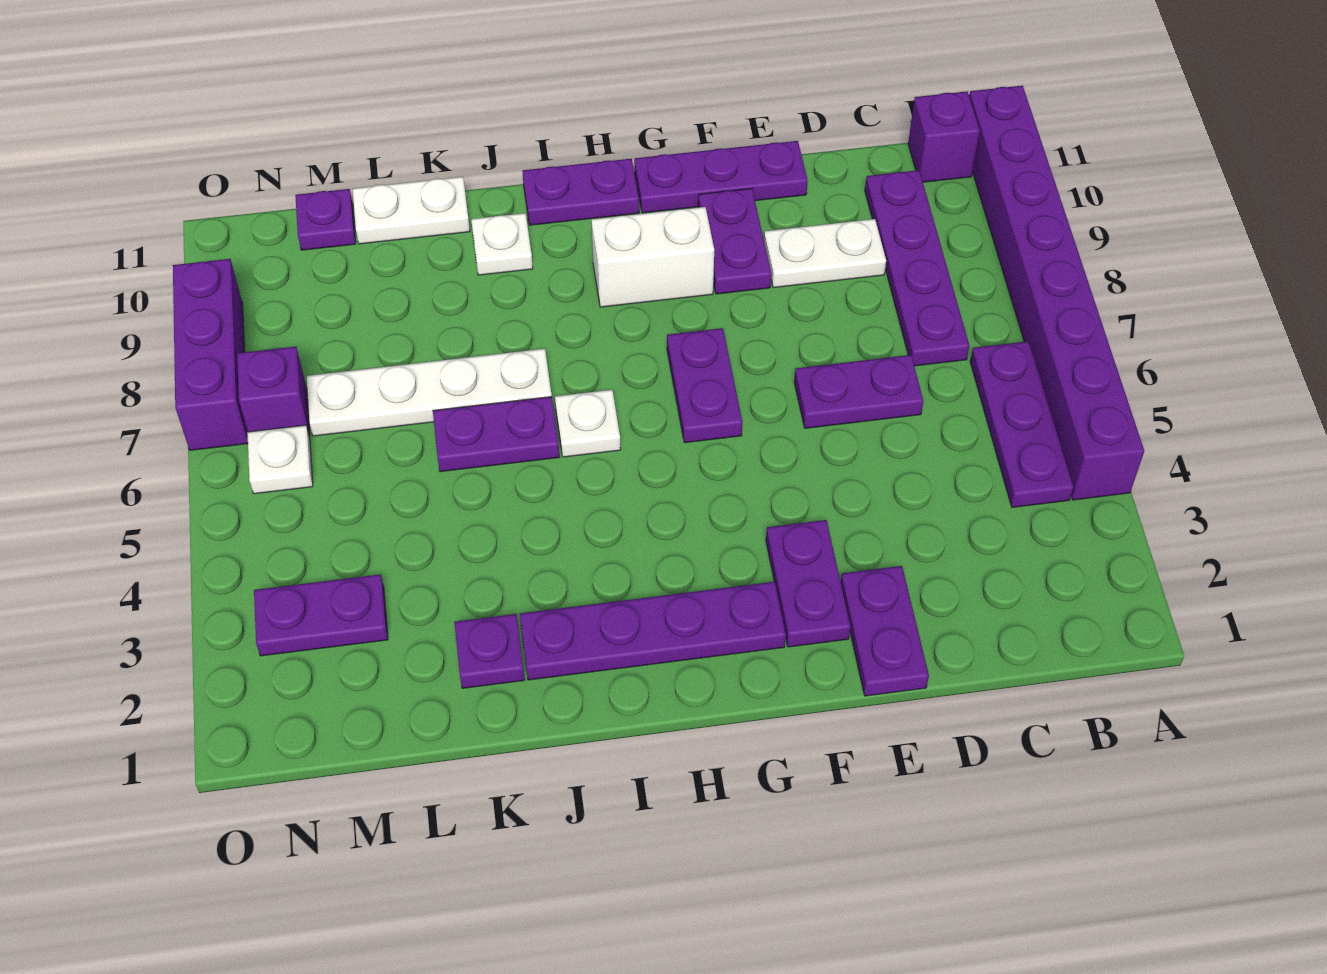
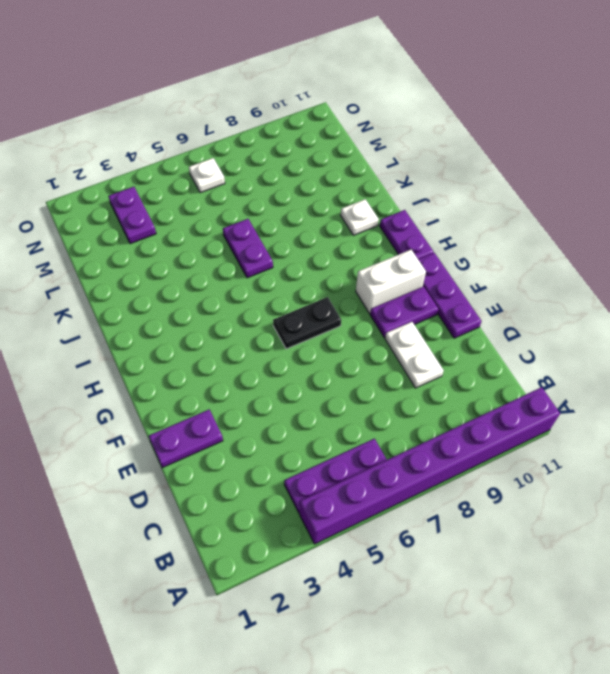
black plate G6:G7 level 1 -> purple plate G6:G7 level 1
white brick G9:G10 level 1 -> white brick G9:H9 level 1
none -> purple brick B11 level 1
none -> purple plate C7:C10 level 1
none -> purple plate D6:E6 level 1

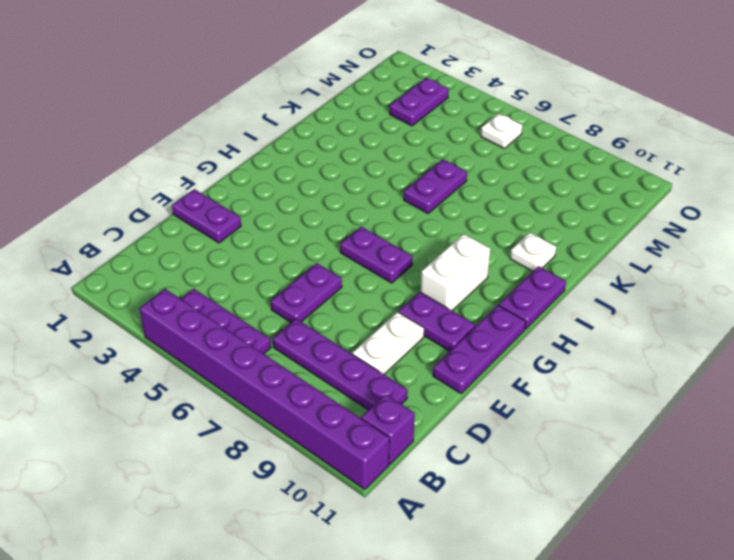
none -> purple plate F2:F3 level 1
none -> purple plate G2:J2 level 1
none -> white plate I6 level 1

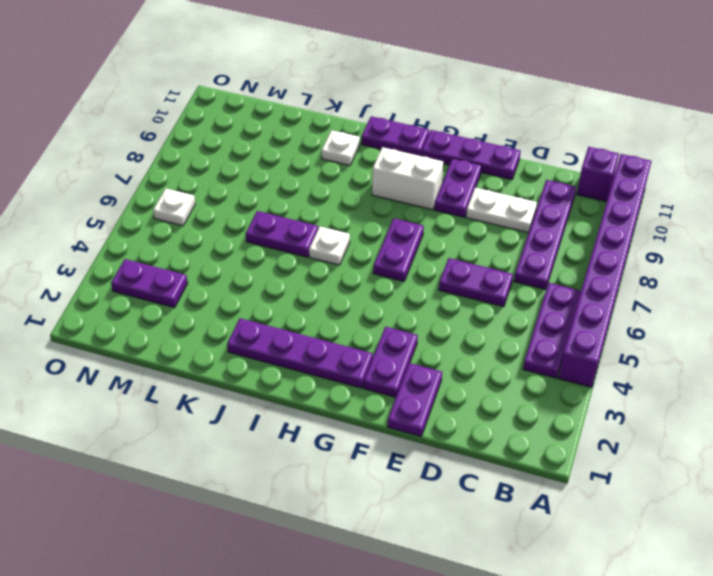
none -> white plate J7:M7 level 1
none -> purple plate K2 level 1
none -> white plate K11:L11 level 1

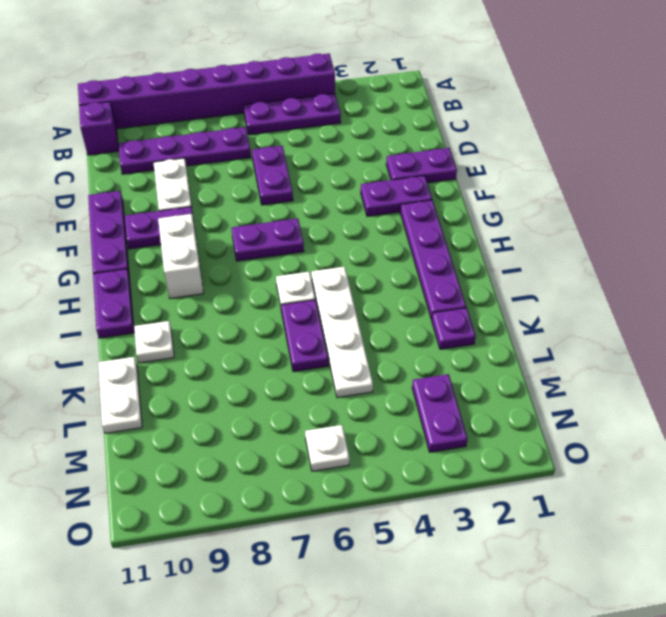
white plate I5:L5 level 1 -> white plate J7:M7 level 1
none -> purple plate M11 level 1
none -> purple brick N7 level 1
none -> purple brick O7:O9 level 1

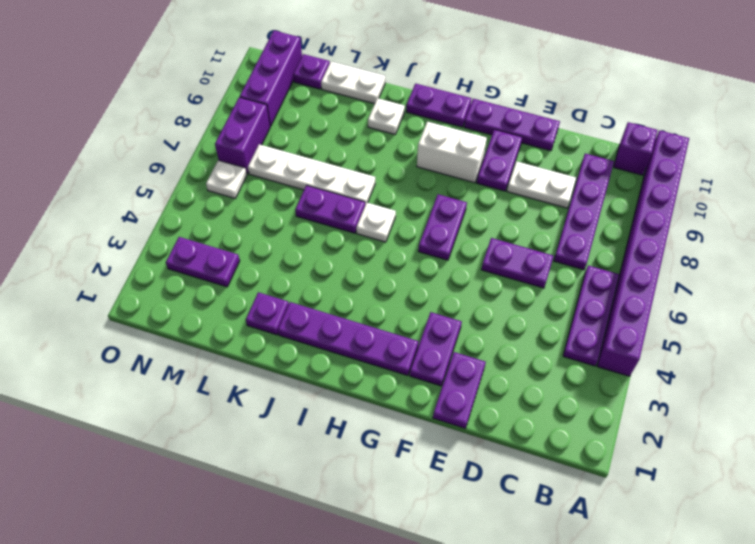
purple brick N7:N8 level 1 -> purple brick N7 level 1
purple brick N9:N11 level 1 -> purple brick O7:O9 level 1

